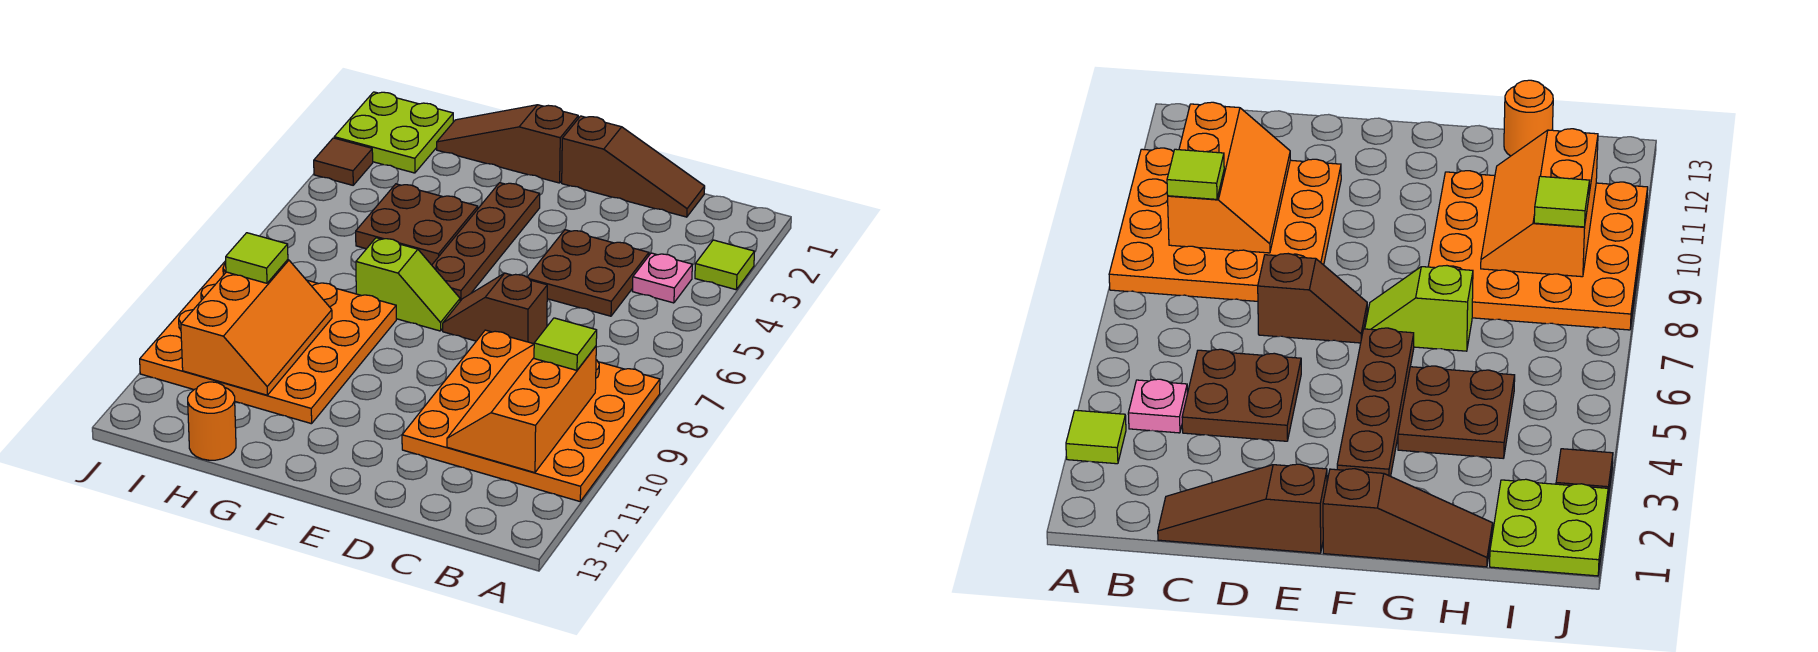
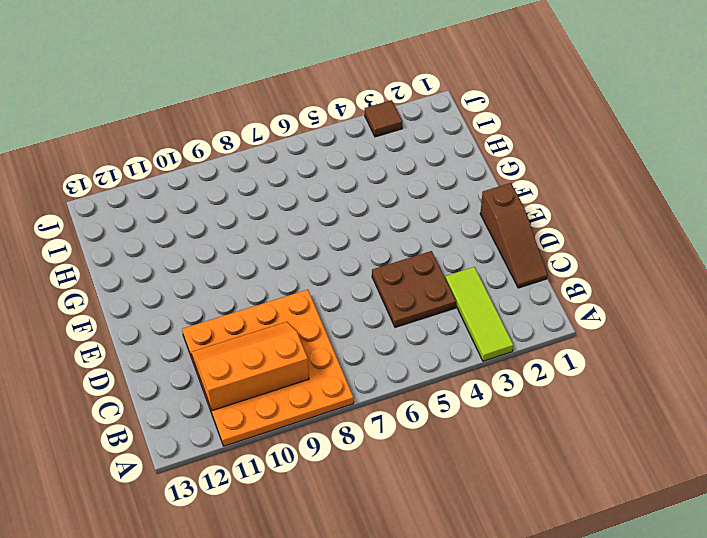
lime tile A3:C3 level 1 -> lime tile A3 level 1
none -> pink plate B4 level 1
none -> brown slope D7:E7 level 1 top D
none -> brown slope F1:H1 level 1 top F

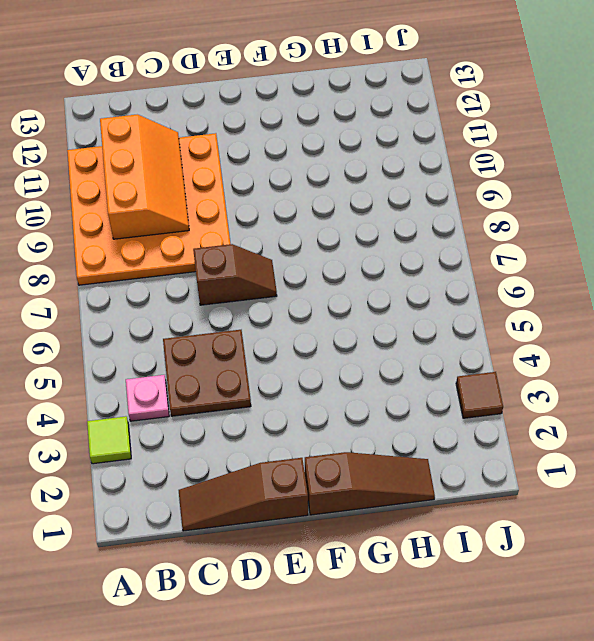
none -> brown plate F3:F6 level 1
none -> lime slope F7:G7 level 1 top G
none -> brown plate G4:H5 level 1

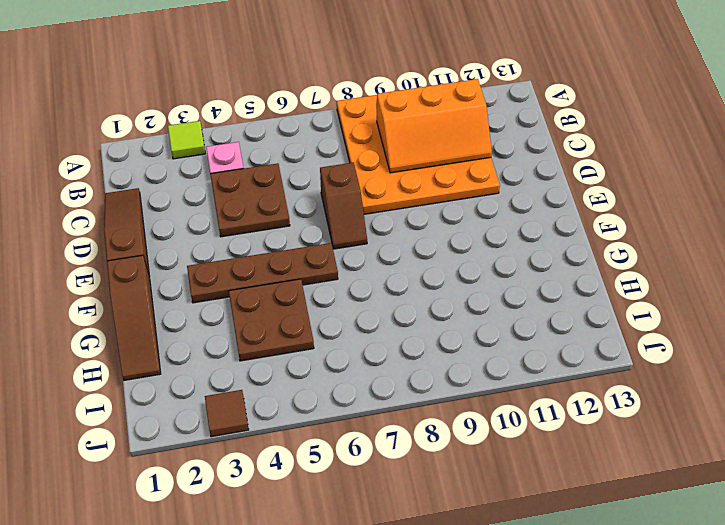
none -> lime slope F7:G7 level 1 top G
none -> orange plate G8:J11 level 1
none -> orange round brick H13 level 1

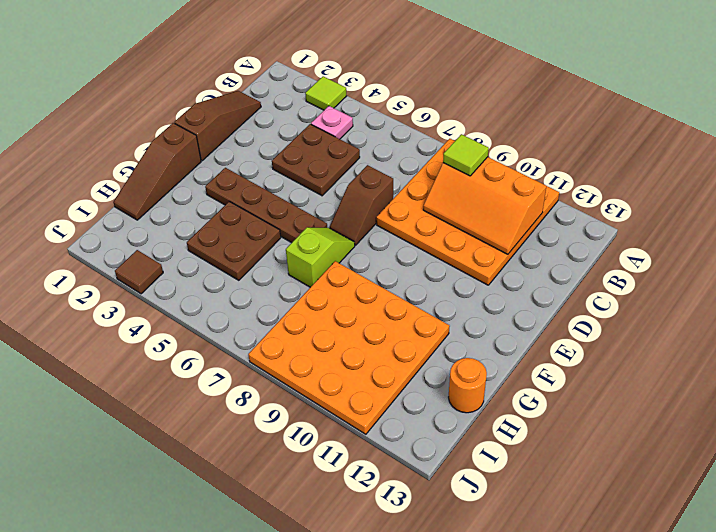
none -> lime plate I1:J2 level 1
none -> orange slope H9:I11 level 2 top I
none -> lime tile I9 level 3

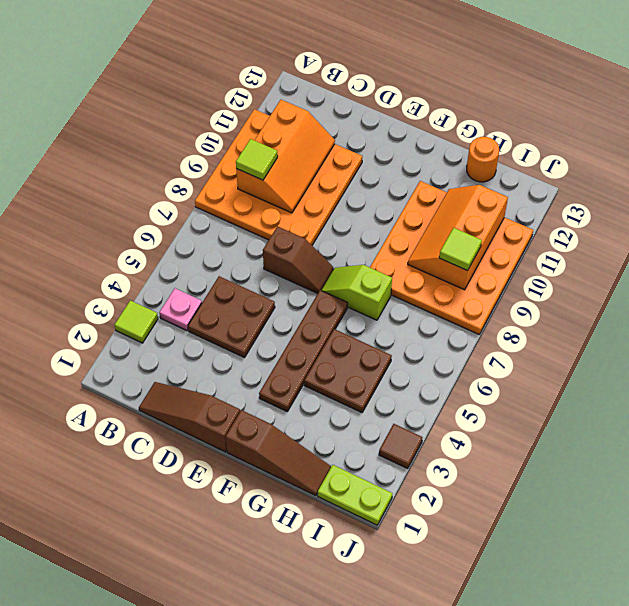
lime plate I1:J1 level 1 -> lime plate I1:J2 level 1

